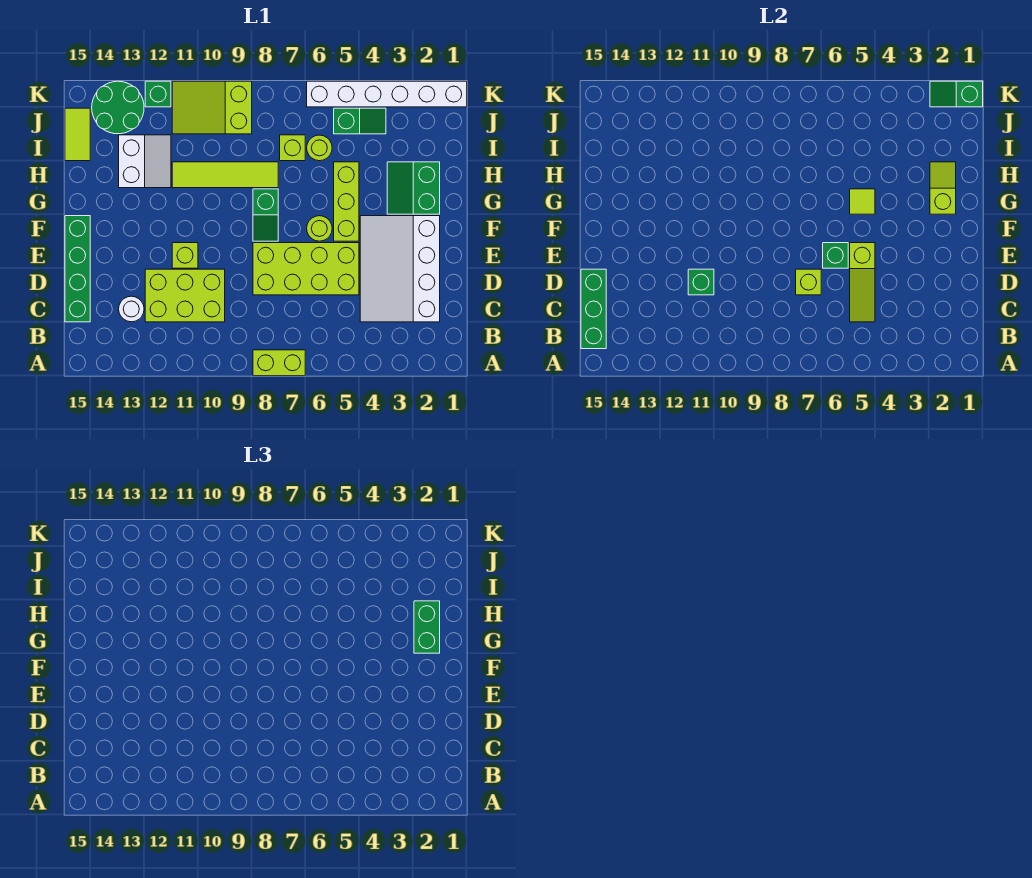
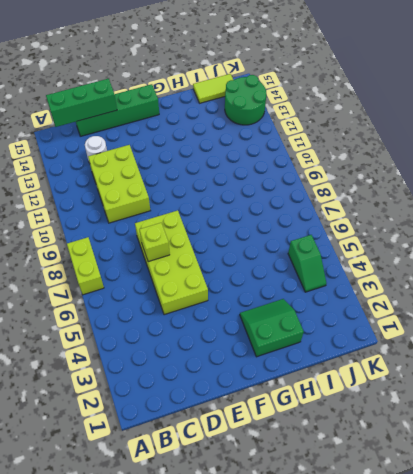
none -> white slope C2:F4 level 1 top 2
none -> lime brick E11 level 1
none -> lime brick F5:H5 level 1
none -> lime round brick F6 level 1

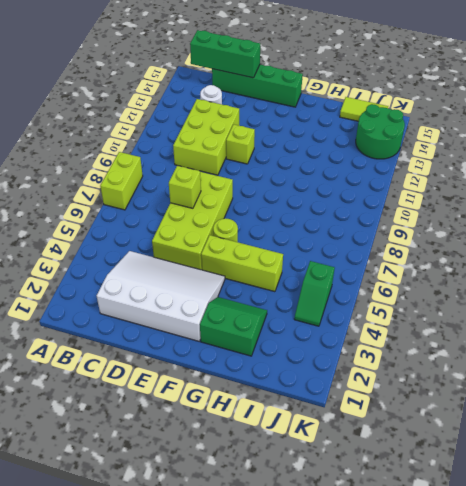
none -> green slope F8:G8 level 1 top G
none -> lime tile H8:H11 level 1
none -> white slope H12:I13 level 1 top 13
none -> lime round brick I6 level 1

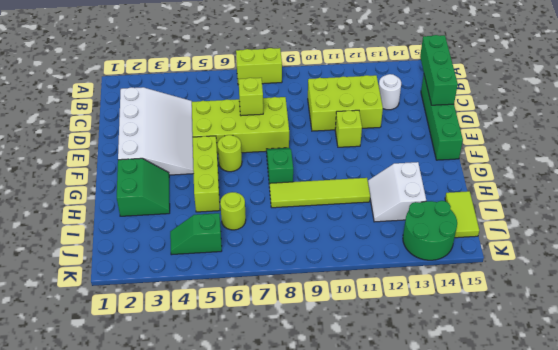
none -> lime brick I7 level 1
none -> lime slope J9:K11 level 1 top 9
none -> white brick K1:K6 level 1
none -> green brick K12 level 1

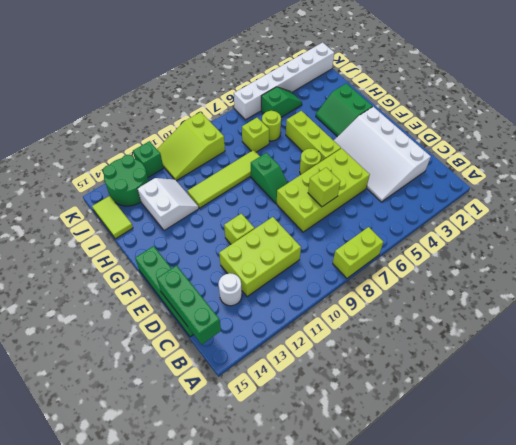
none -> lime slope C5:E5 level 2 top E
none -> green brick D11 level 2
none -> green brick E6 level 2
none -> lime slope G2:H2 level 2 top G

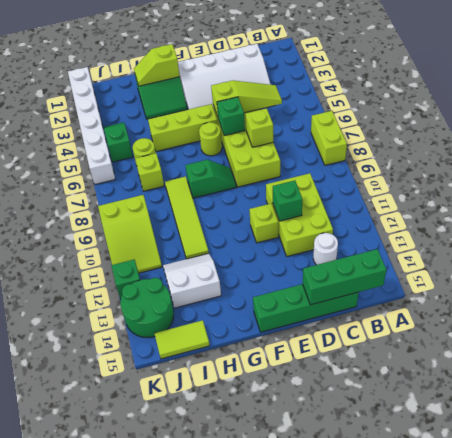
none -> lime tile G5 level 2
none -> green slope K1:K2 level 2 top 1
none -> green brick G2:H2 level 3

